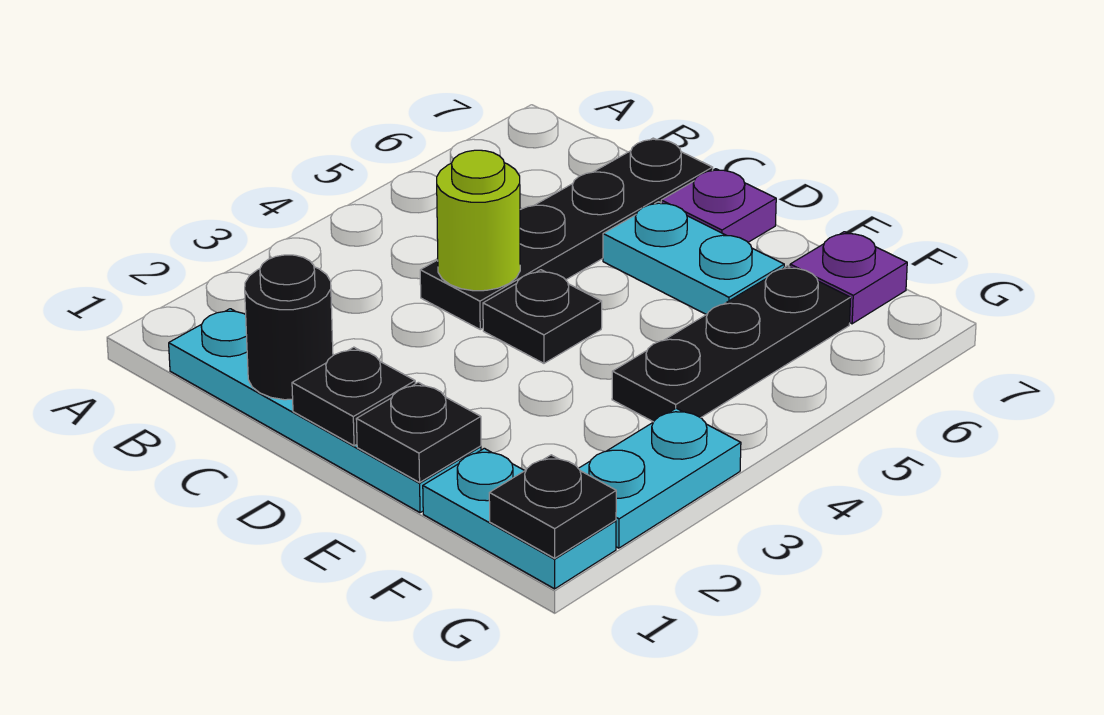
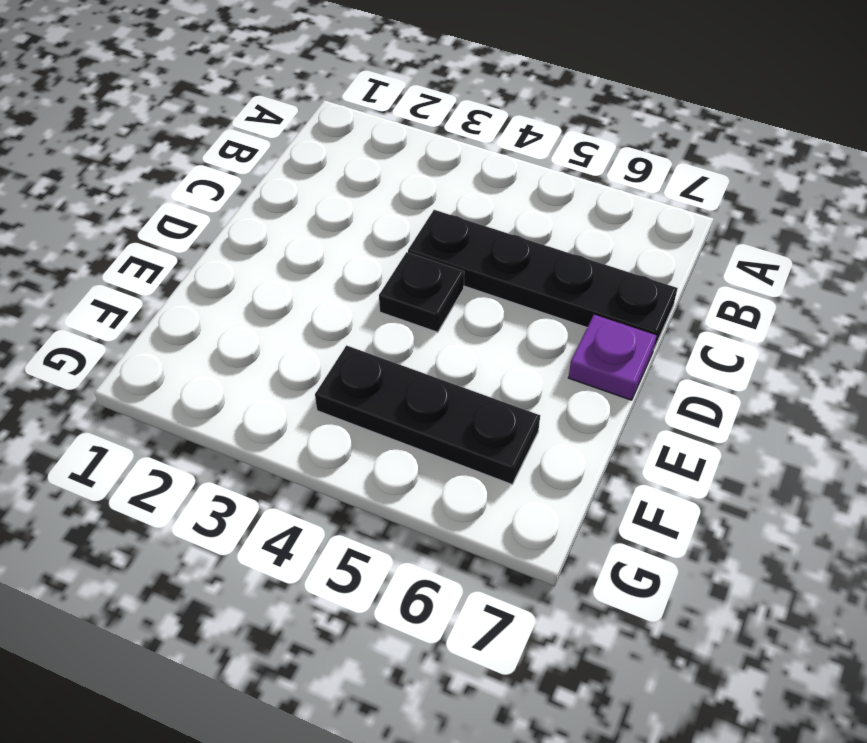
none -> cyan plate B1:E1 level 1
none -> cyan plate D6:E6 level 1
none -> cyan plate F1:G1 level 1

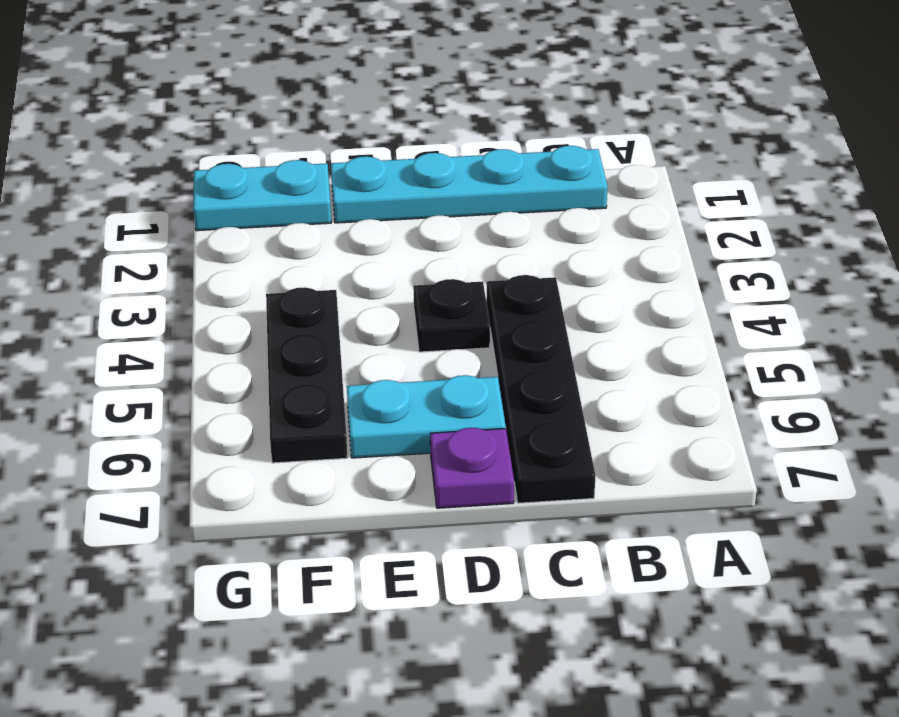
none -> purple plate F7 level 1
none -> cyan plate G2:G3 level 1
none -> black round brick C1 level 2

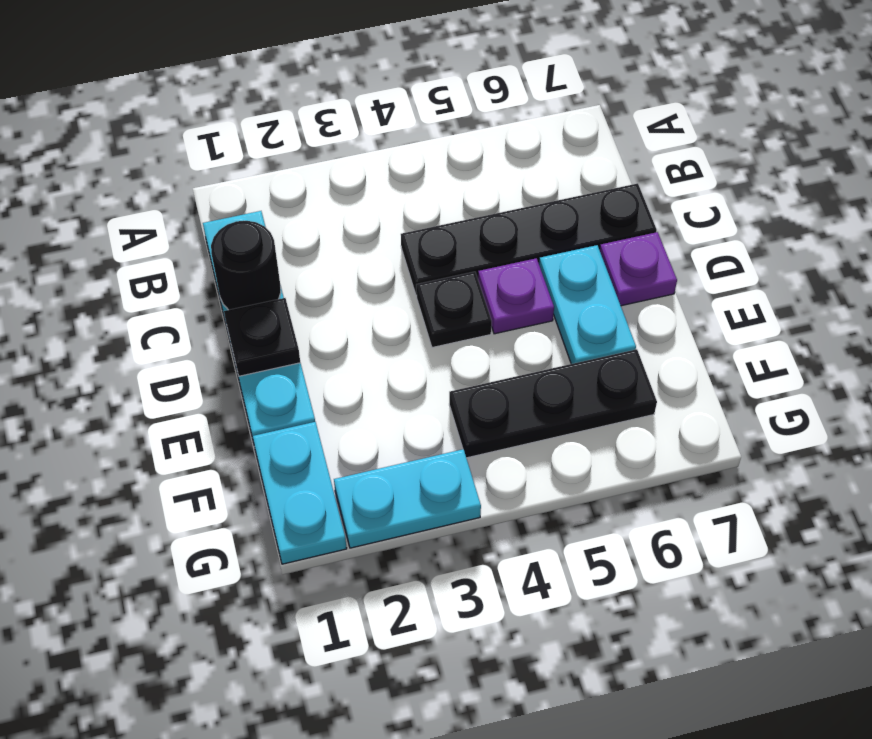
purple plate D5 level 1 -> purple plate F7 level 1
none -> lime round brick C4 level 2
none -> black plate E1 level 2
none -> black plate G1 level 2

